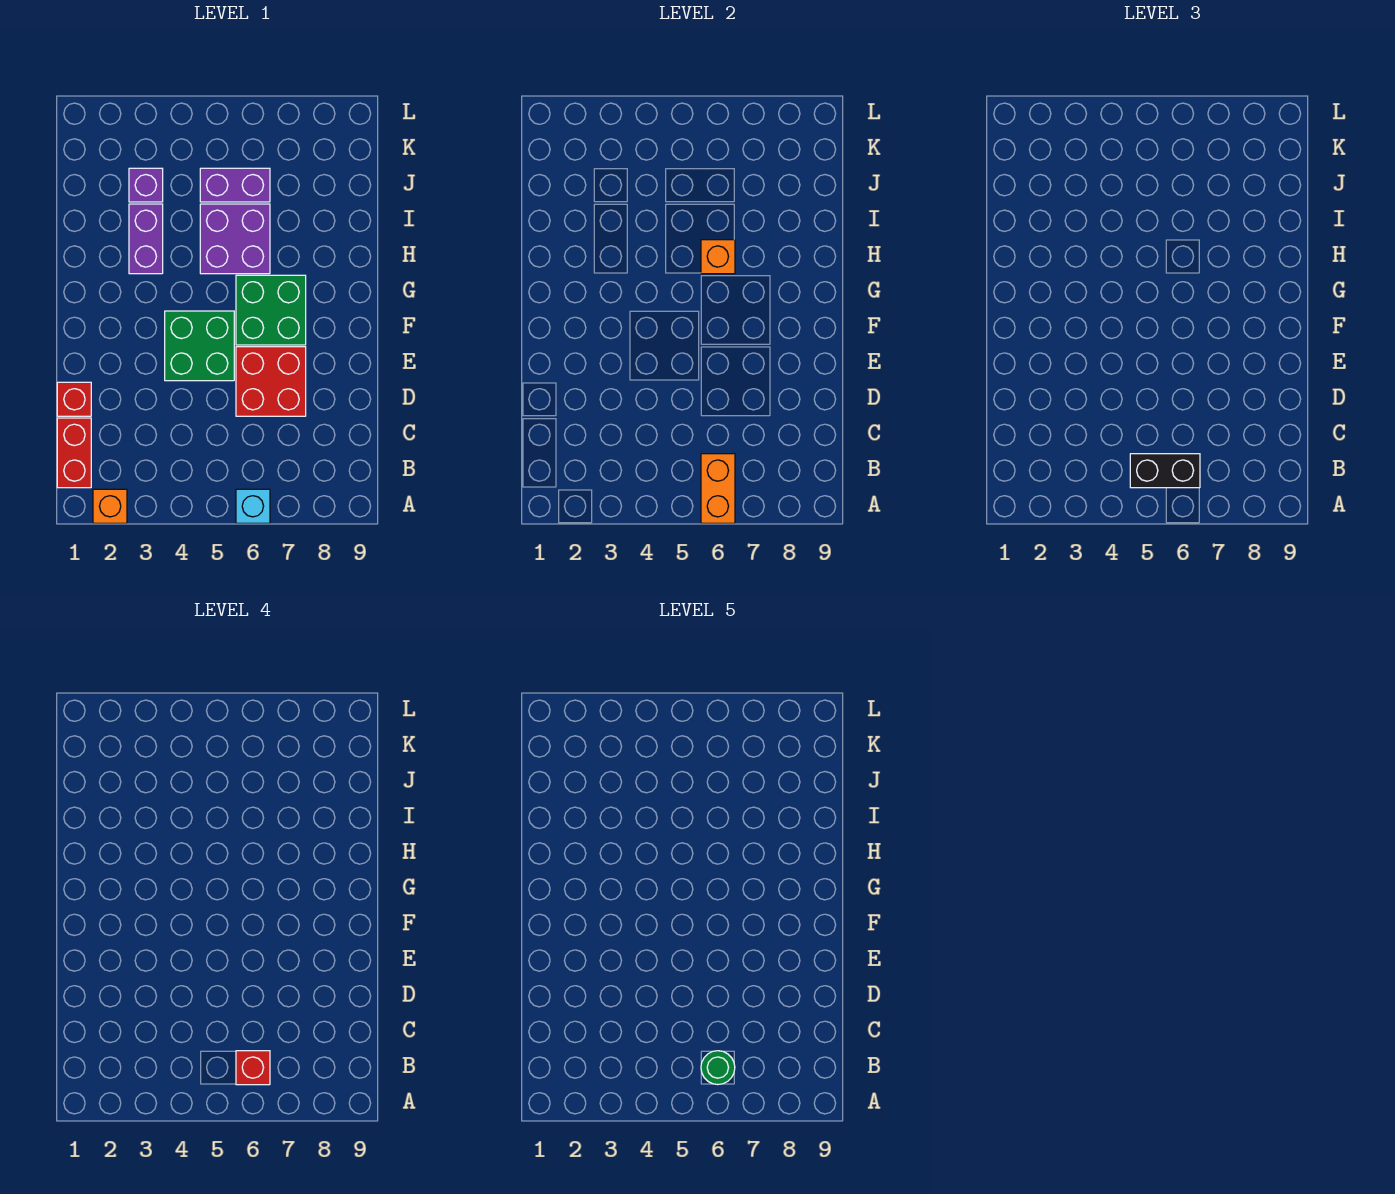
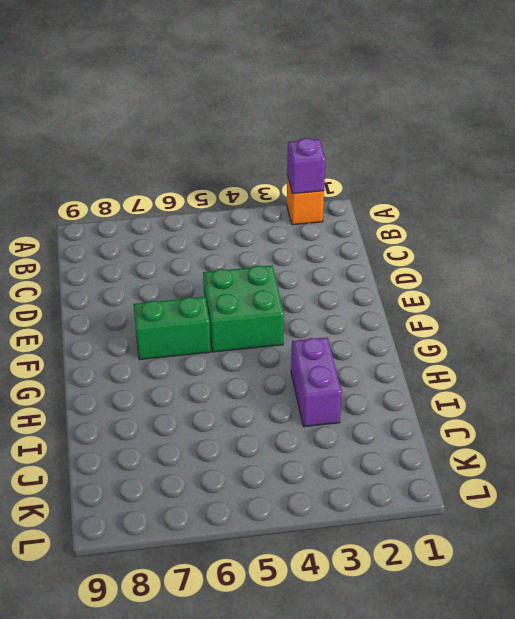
purple brick A2 level 2 -> purple brick J3 level 1
green brick F6:F7 level 1 -> green brick F6:G7 level 1
none -> cyan brick A6 level 1
none -> red brick B1:C1 level 1
none -> red brick D1 level 1

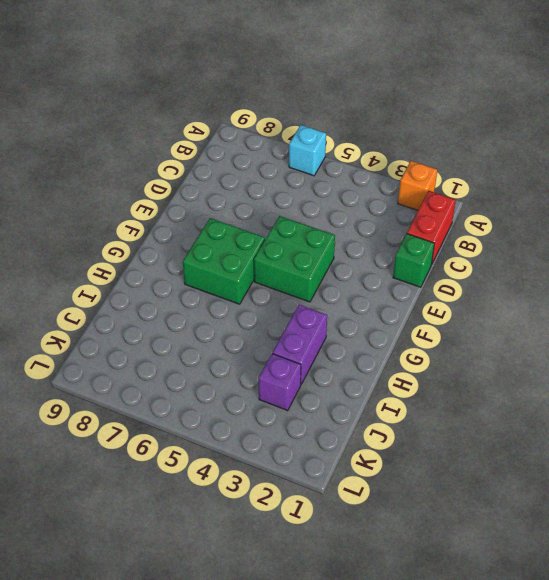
green brick D1 level 1 -> red brick D1 level 1
none -> red brick D6:E7 level 1
none -> purple brick H5:I6 level 1
none -> purple brick J5:J6 level 1

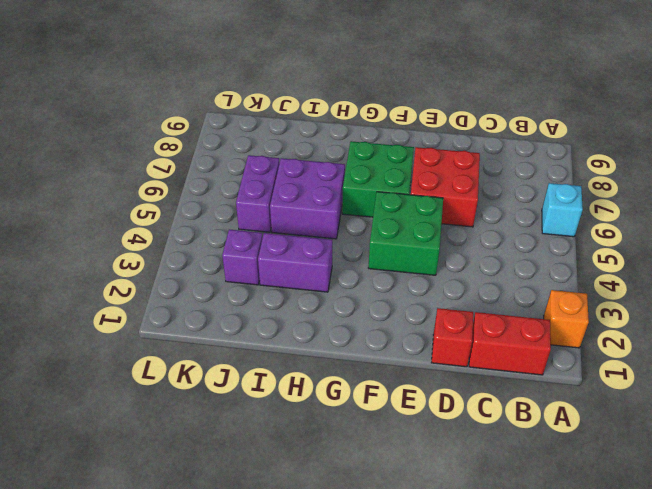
none -> orange brick A6:B6 level 2
none -> orange brick H6 level 2
none -> black brick B5:B6 level 3

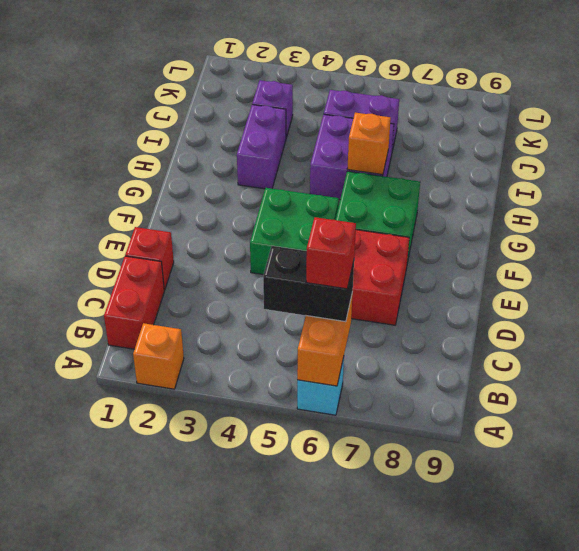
none -> green round brick B6 level 5

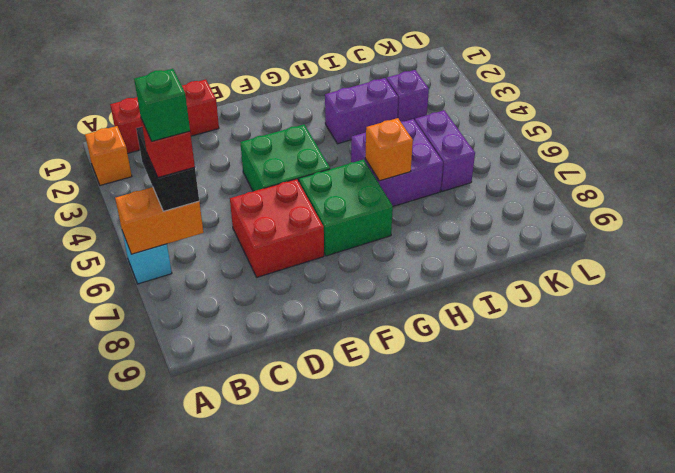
green brick B6 level 5 -> green round brick B6 level 5

